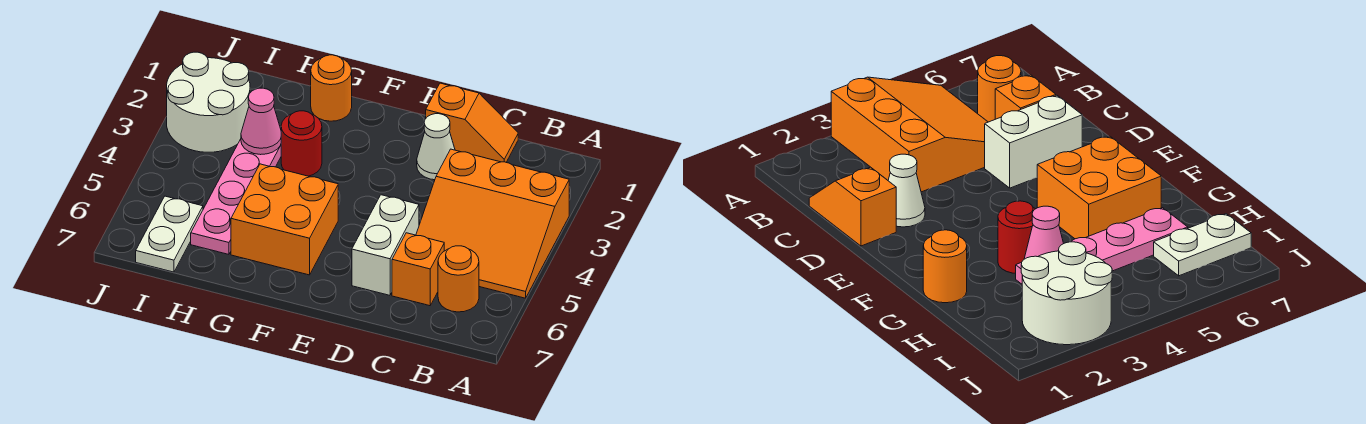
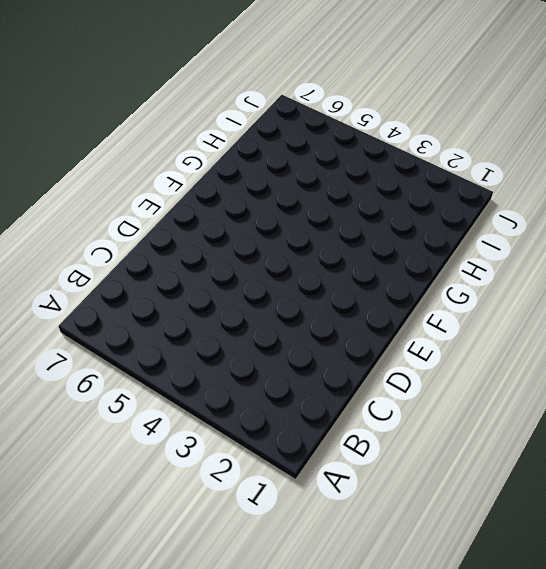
none -> orange slope A3:C5 level 1 top 3
none -> orange round brick B6 level 1
none -> orange slope C1:D1 level 1 top D

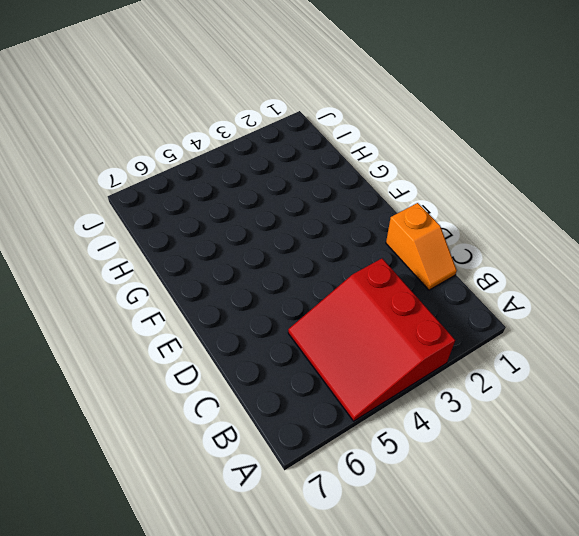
red slope A3:C5 level 1 top 3 -> orange slope A3:C5 level 1 top 3
none -> orange round brick B6 level 1
none -> orange brick C6 level 1
none -> white cone D2 level 1

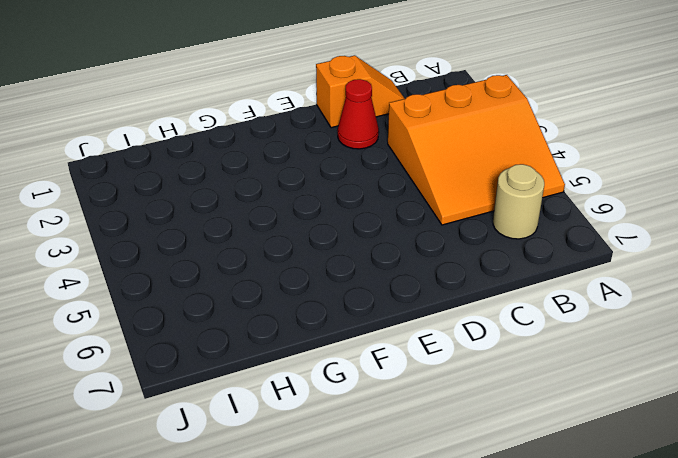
tan round brick B6 level 1 -> orange round brick B6 level 1
red cone D2 level 1 -> white cone D2 level 1
none -> orange brick C6 level 1
none -> white brick D5:D6 level 1
none -> orange brick F5:G6 level 1

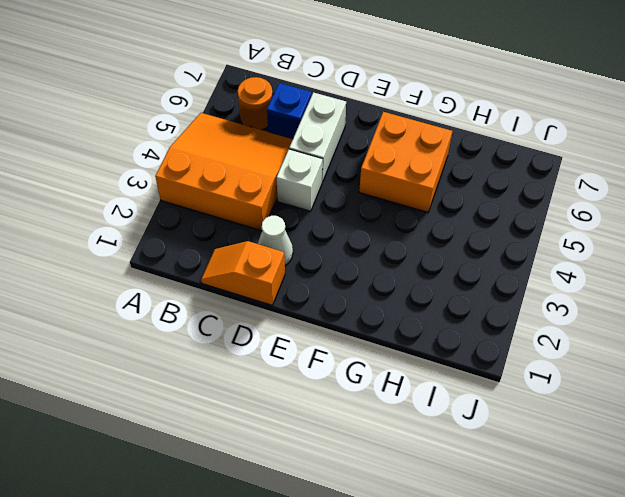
blue brick C6 level 1 -> orange brick C6 level 1
white brick D4 level 1 -> none
none -> orange round brick G1 level 1
none -> red round brick G3 level 1
none -> pink plate H3:H6 level 1

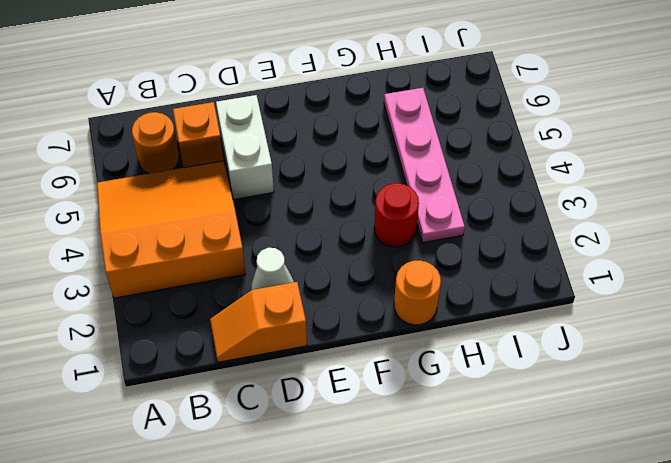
none -> orange brick F5:G6 level 1
none -> white round brick I2:J3 level 1
none -> white plate I6:I7 level 1

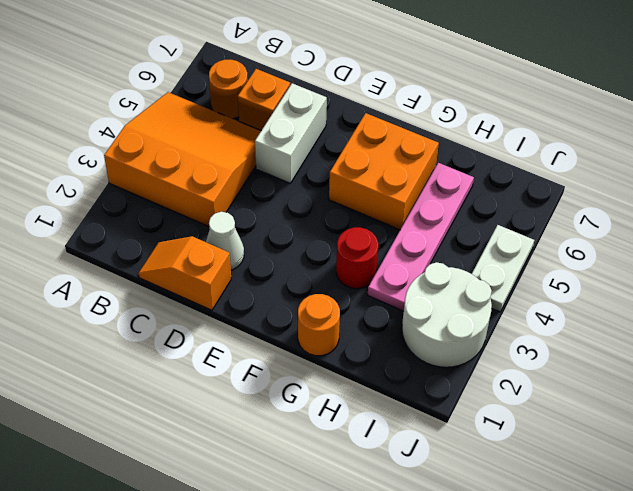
white plate J4:J5 level 1 -> white plate I6:I7 level 1
none -> pink cone H3 level 2

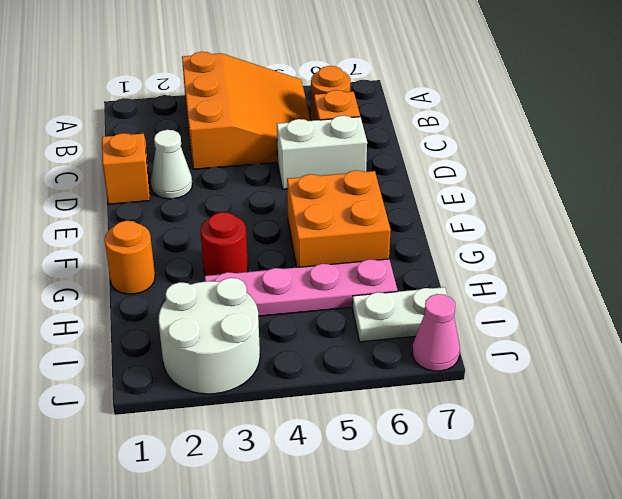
pink cone J7 level 1 -> pink cone H3 level 2

